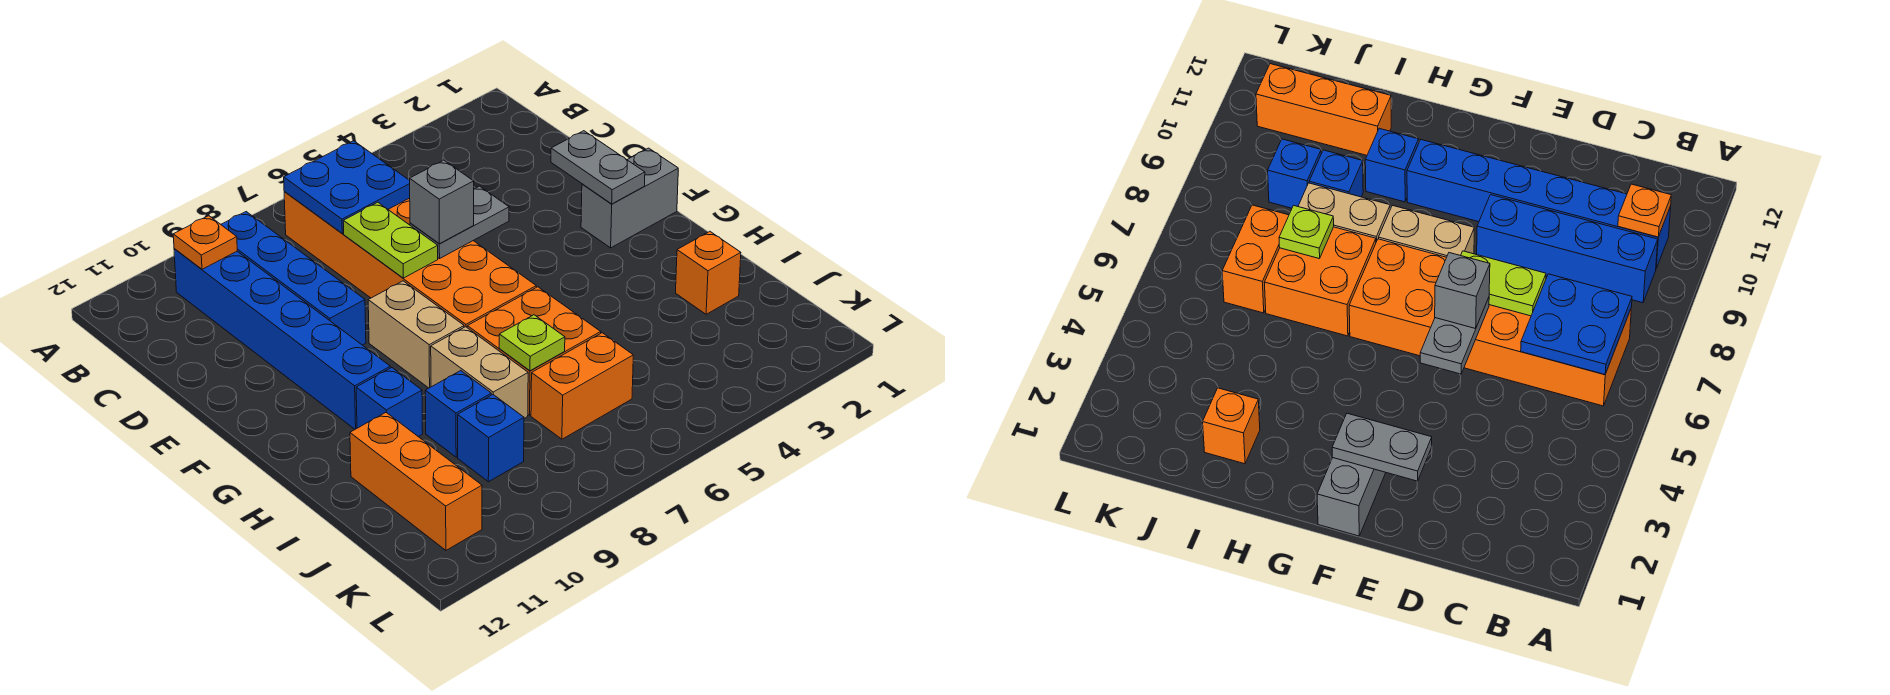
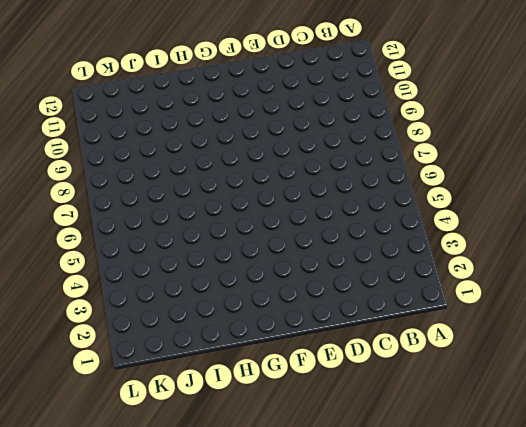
none -> orange brick B6:G7 level 1
none -> blue brick B9:E9 level 1
none -> blue brick B10:G10 level 1

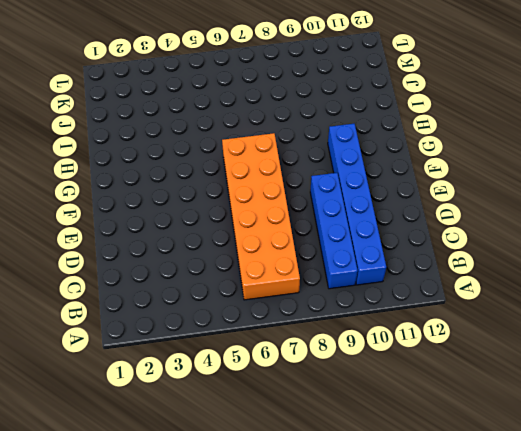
none -> grey brick F1:F2 level 1
none -> tan brick F8:G8 level 1
none -> orange brick H6:I7 level 1

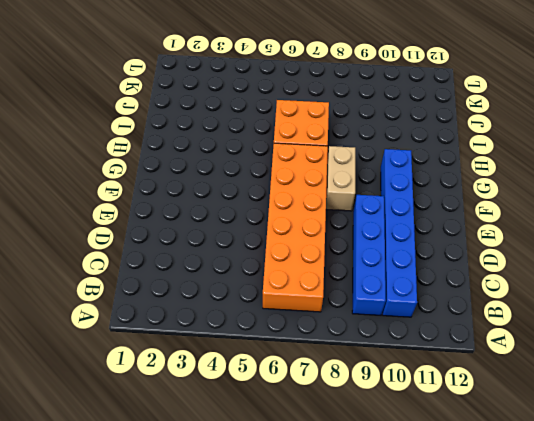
none -> grey brick F1:F2 level 1
none -> tan brick H8:I8 level 1
none -> blue brick H10 level 1

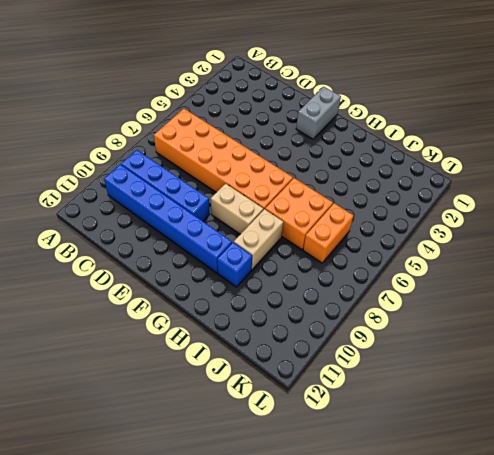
tan brick H8:H9 level 1 -> tan brick H8:I8 level 1
none -> orange brick I2 level 1
none -> blue brick I9 level 1
none -> orange brick I11:K11 level 1

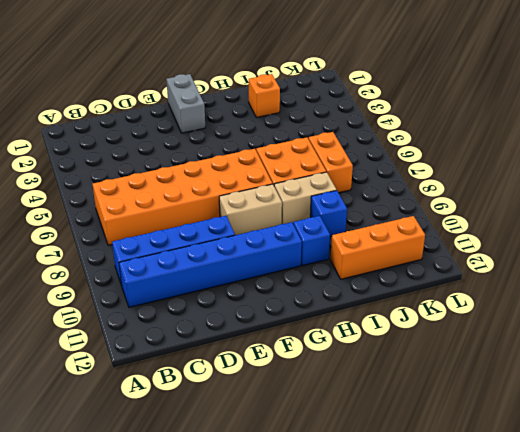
none -> blue brick J9 level 1
none -> blue plate B6:C7 level 2
none -> orange plate B10 level 2

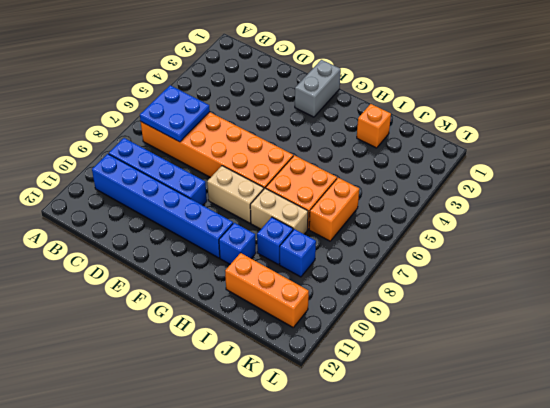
none -> orange plate B10 level 2
none -> lime plate D7:E7 level 2
none -> grey plate E2:F2 level 2

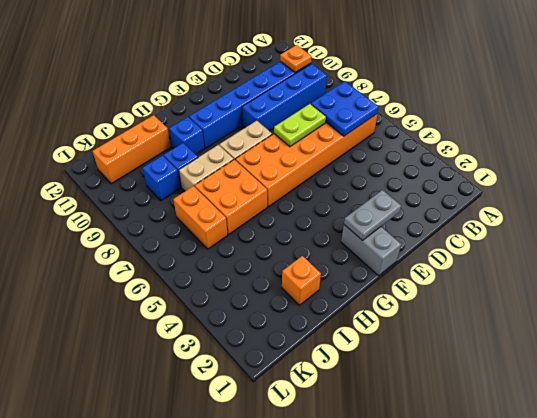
none -> grey plate E5:E6 level 2
none -> lime plate I7 level 2
none -> grey brick E6 level 3

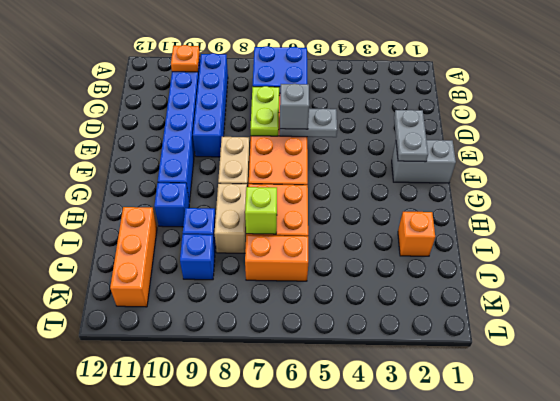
lime brick I7 level 2 -> lime plate I7 level 2

